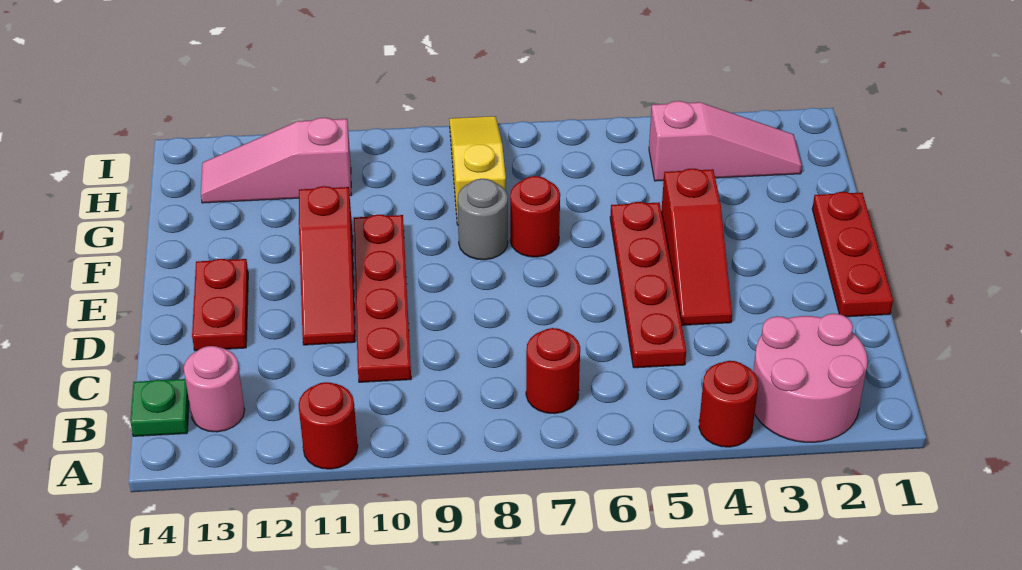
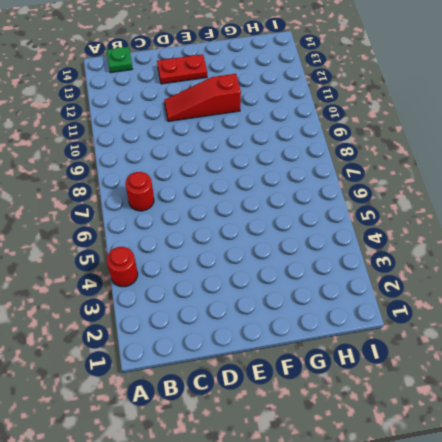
none -> pink round brick A2:B3 level 1
none -> red round brick A11 level 1
none -> pink round brick B13 level 1

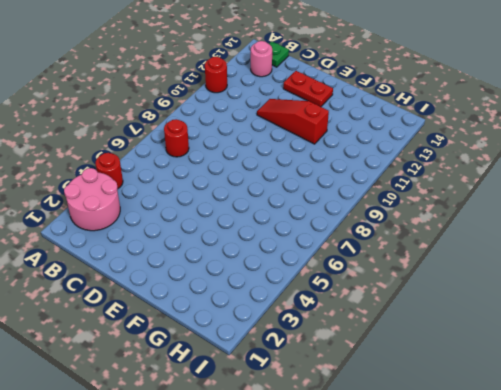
none -> red plate C5:F5 level 1
none -> red plate C10:F10 level 1
none -> red plate D1:F1 level 1

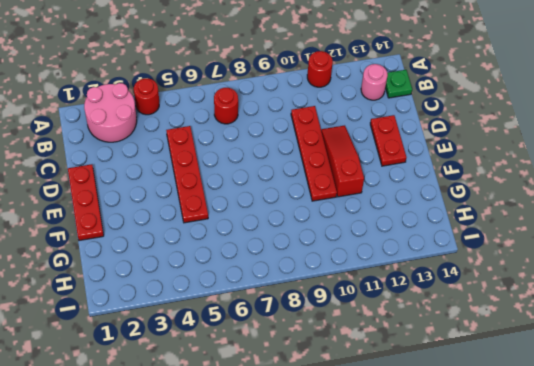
none -> red slope D4:F4 level 1 top F
none -> red round brick F7 level 1
none -> grey round brick F8 level 1

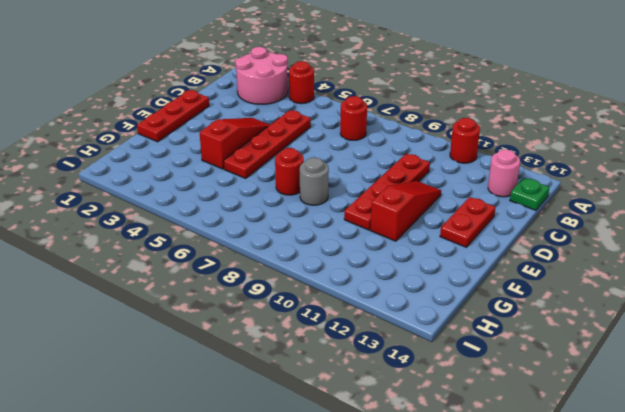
none -> yellow slope G8:I8 level 1 top G
none -> pink slope H2:H4 level 1 top 4
none -> pink slope H11:H13 level 1 top 11

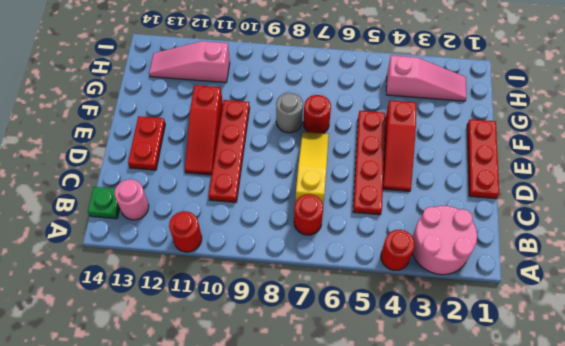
yellow slope C7:E7 level 1 top C -> yellow slope G8:I8 level 1 top G

